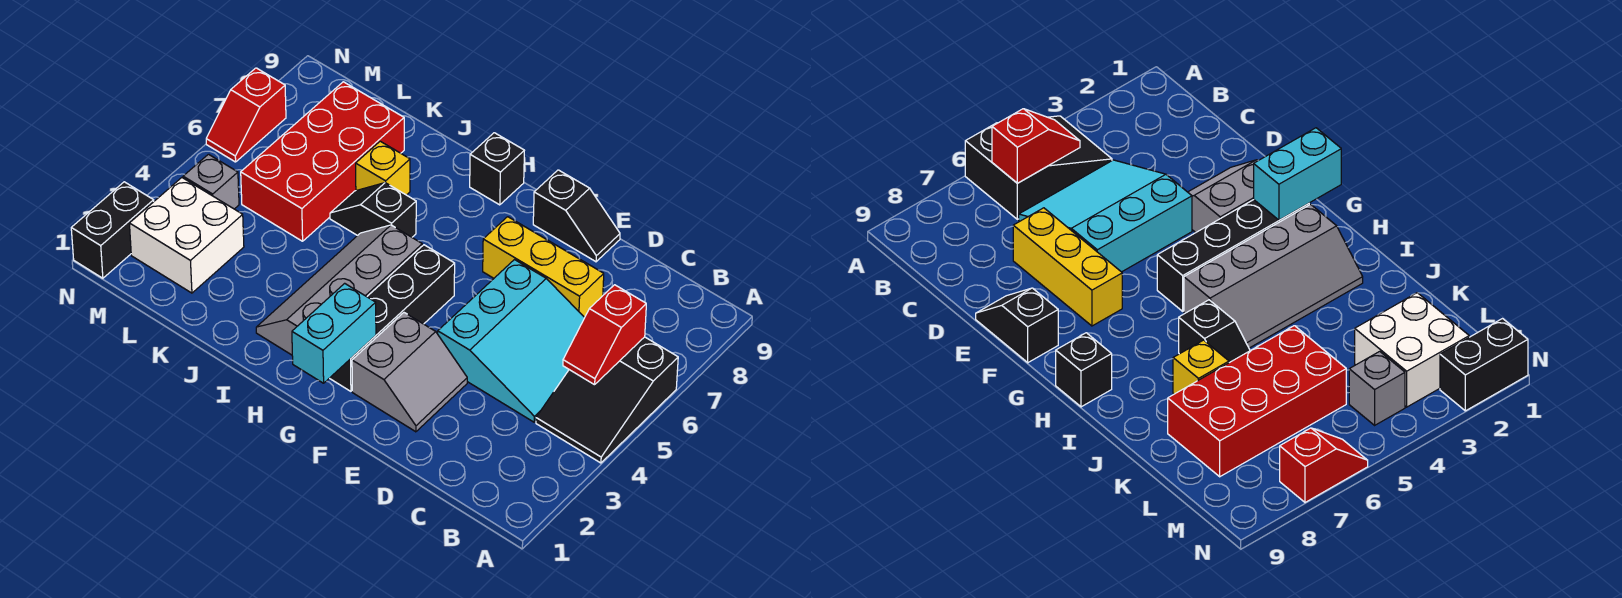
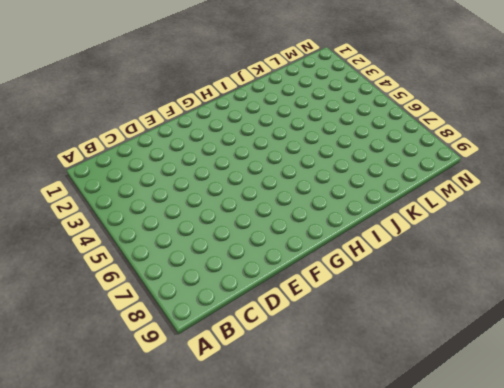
none -> black slope A4:B6 level 1 top 6
none -> cyan slope C4:E6 level 1 top E
none -> yellow brick D7:F7 level 1

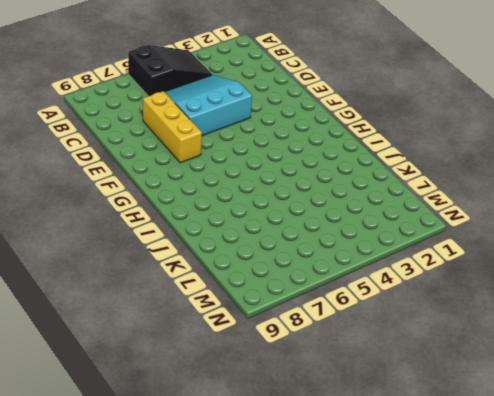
none -> grey slope E2:F3 level 1 top F
none -> black slope E9:F9 level 1 top F
none -> black brick G2:G5 level 1

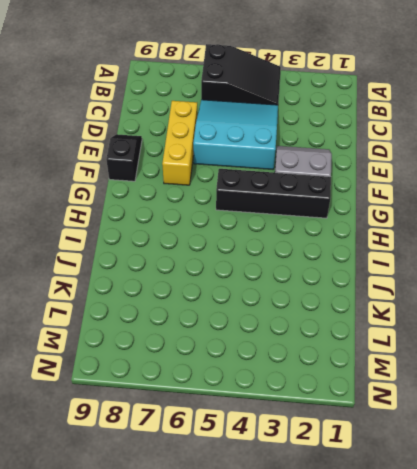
none -> grey slope H2:I5 level 1 top H
none -> black brick H9 level 1
none -> black slope I6:J6 level 1 top I

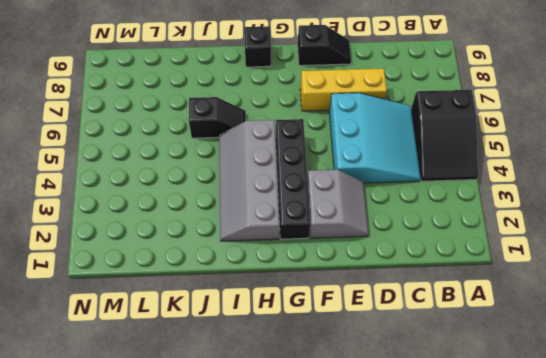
black slope I6:J6 level 1 top J -> black slope I6:J6 level 1 top I
none -> yellow brick J7 level 1
none -> red brick K5:L8 level 1
none -> white brick L2:M3 level 1

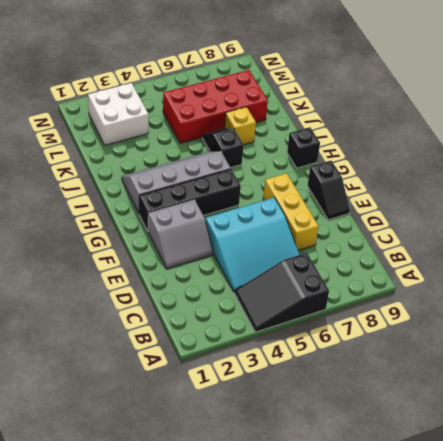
none -> grey brick M4 level 1
none -> black brick N1:N2 level 1
none -> red slope N6:N7 level 1 top 7

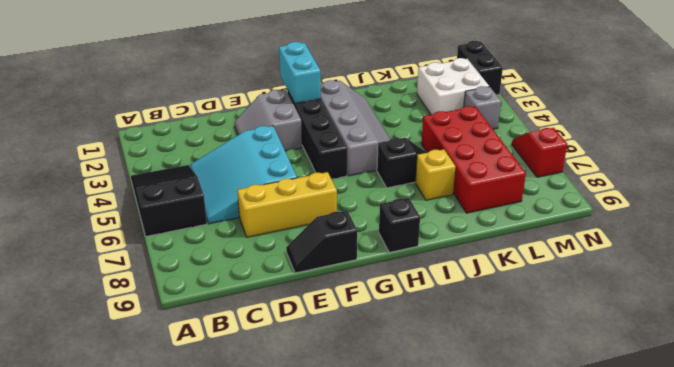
none -> red slope B5:B6 level 2 top 6

